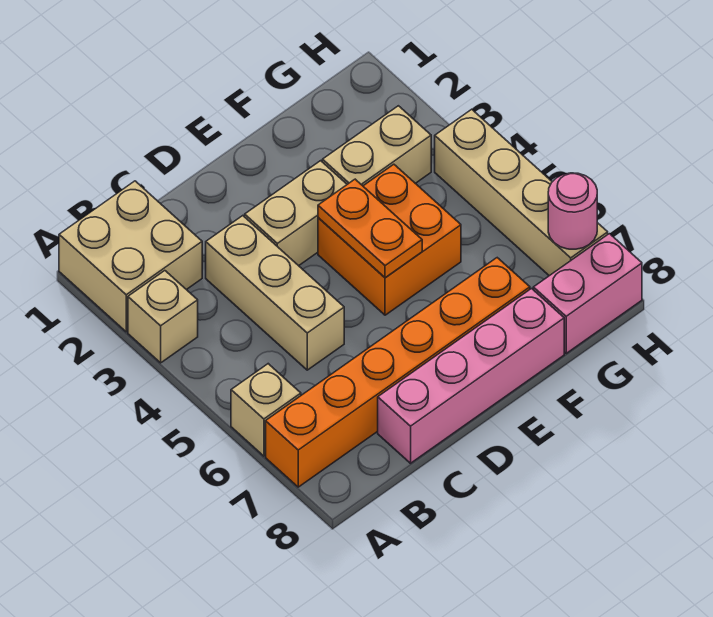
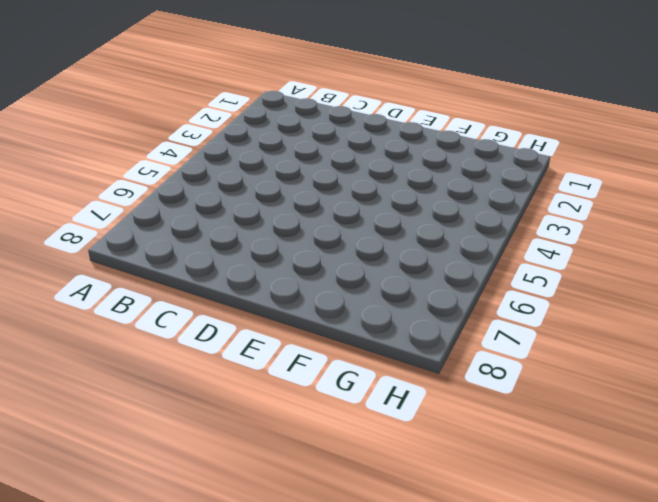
none -> tan brick A1:B2 level 1
none -> tan brick A3 level 1
none -> tan brick A6 level 1

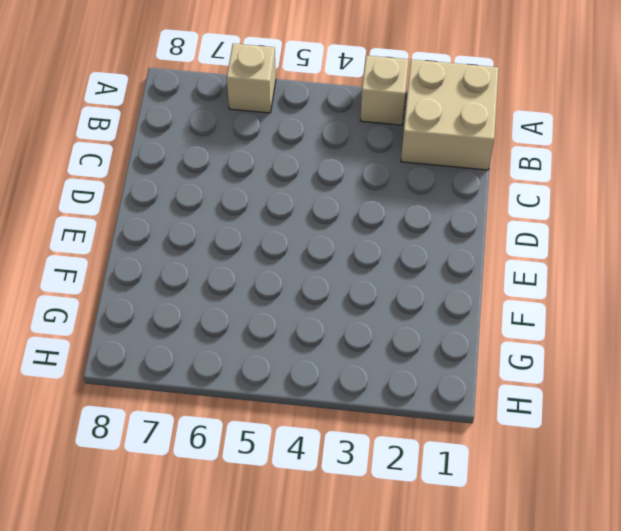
none -> orange brick A7:F7 level 1
none -> tan brick C3:C5 level 1
none -> pink brick C8:F8 level 1

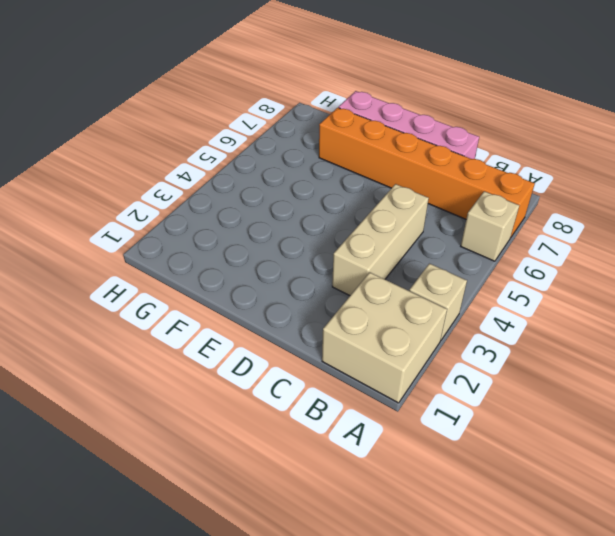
none -> tan brick D3:E3 level 1
none -> orange brick E4:F5 level 1
none -> tan brick F3:G3 level 1

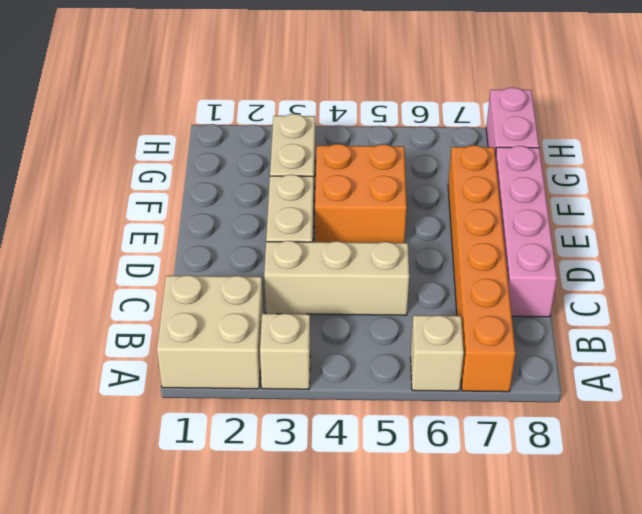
none -> tan brick H4:H7 level 1
none -> orange plate E4:E5 level 2
none -> pink round brick H7 level 2

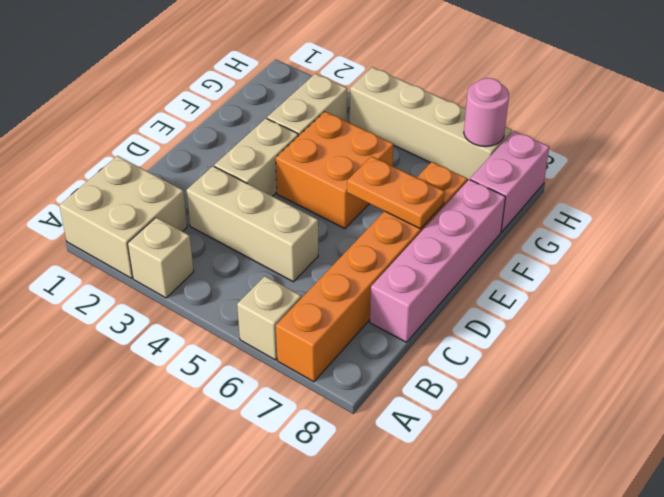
orange plate E6:E7 level 2 -> orange plate E4:E5 level 2

